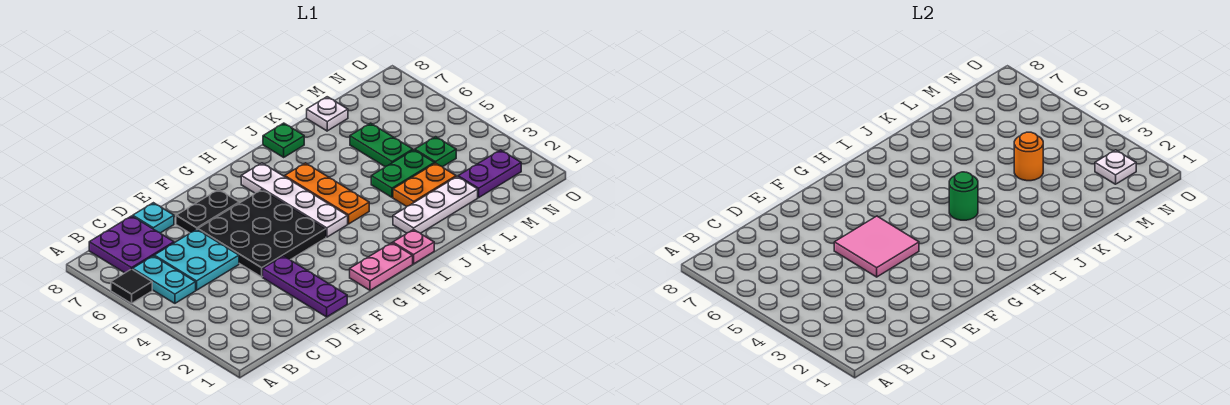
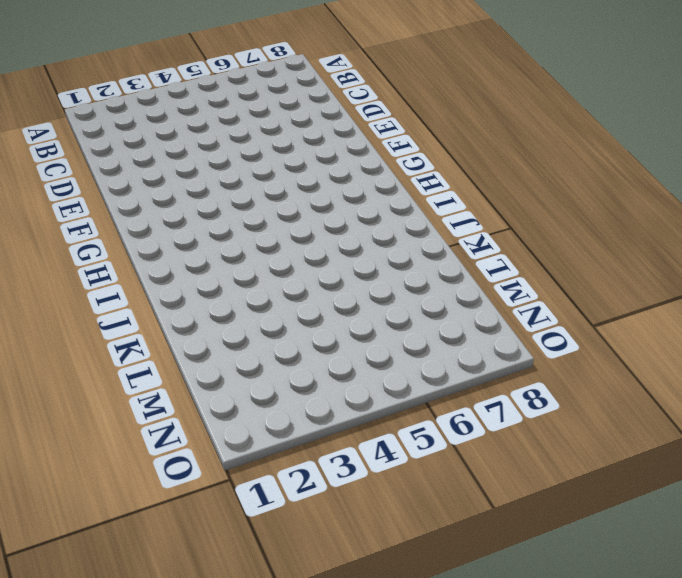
none -> black tile A6 level 1
none -> cyan plate B5:B6 level 1
none -> purple plate B7:C8 level 1

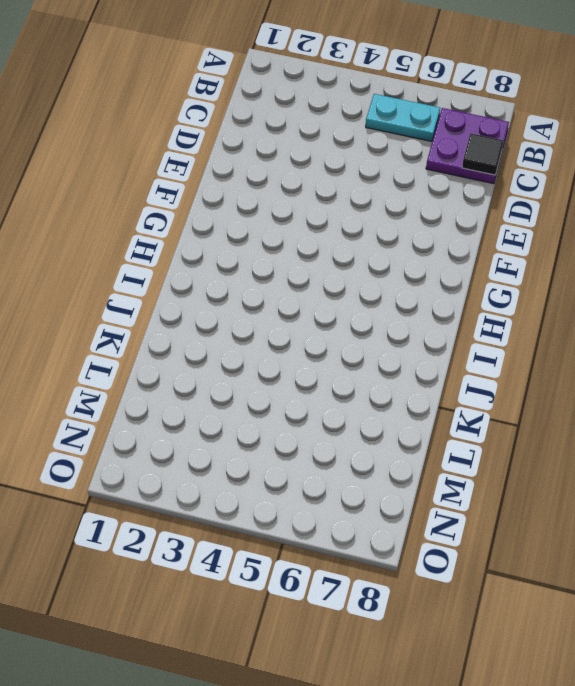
black tile C8 level 2 -> black tile A6 level 1
none -> cyan plate C5:D6 level 1
none -> cyan plate D8 level 1
none -> purple plate E1:E3 level 1

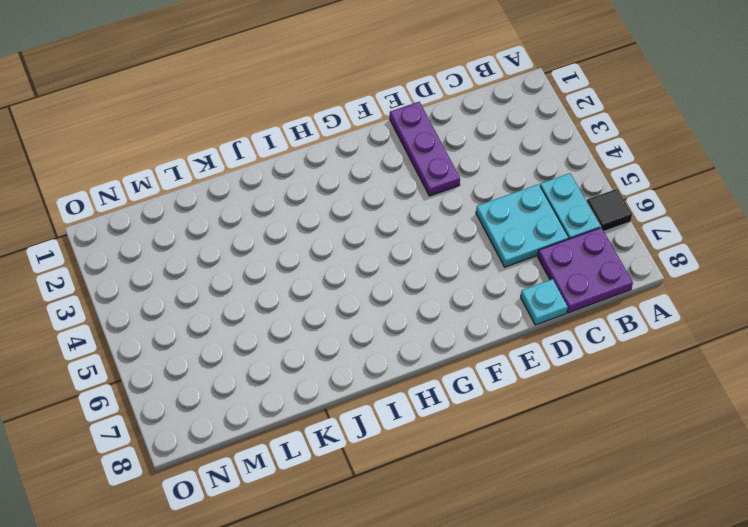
none -> black plate E4:G6 level 1
none -> black plate E7:F7 level 1
none -> pink plate G1:H1 level 1

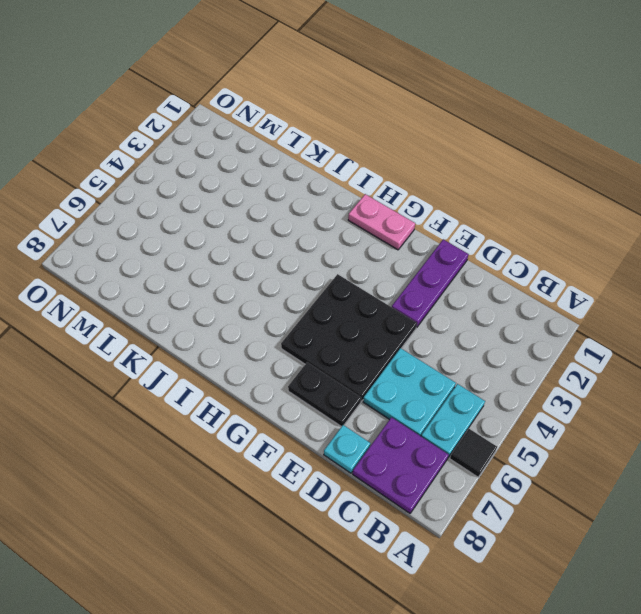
none -> white plate H4:H7 level 1
none -> pink plate I1 level 1
none -> orange plate I4:I6 level 1

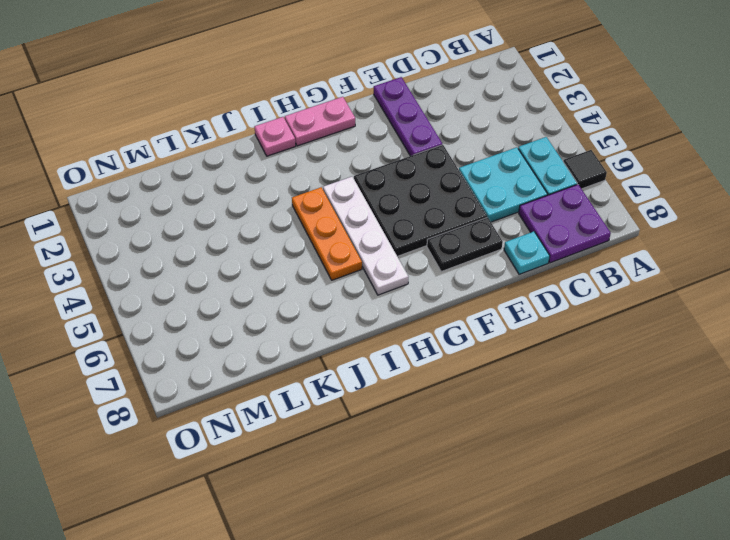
none -> white plate J2:L2 level 1
none -> green plate J8 level 1
none -> orange plate K3:L3 level 1

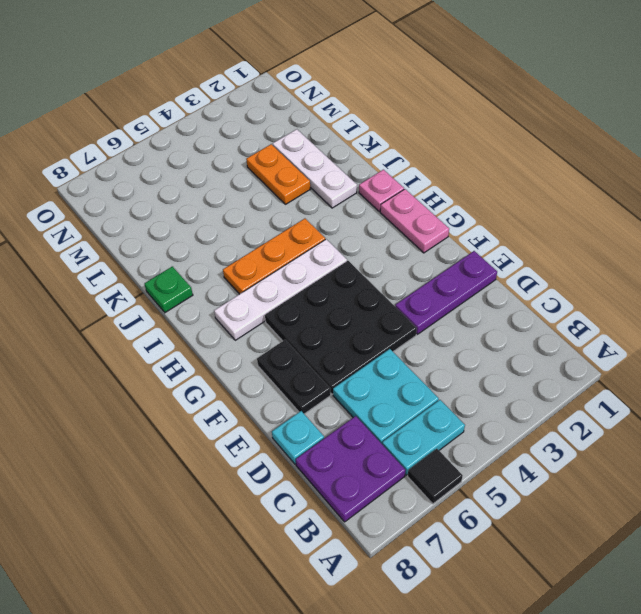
none -> green plate K4:L4 level 1
none -> green plate L5:L6 level 1
none -> white plate L8 level 1

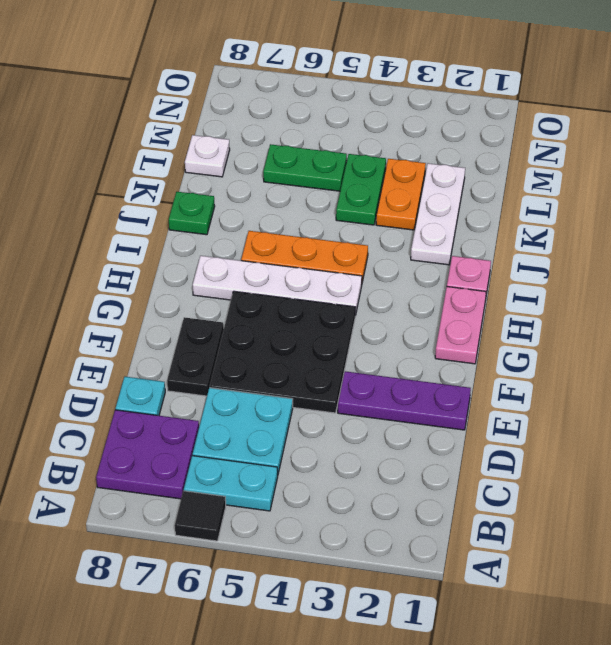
none -> purple plate M2:N2 level 1
none -> green plate M4 level 1
none -> pink tile E4:F5 level 2

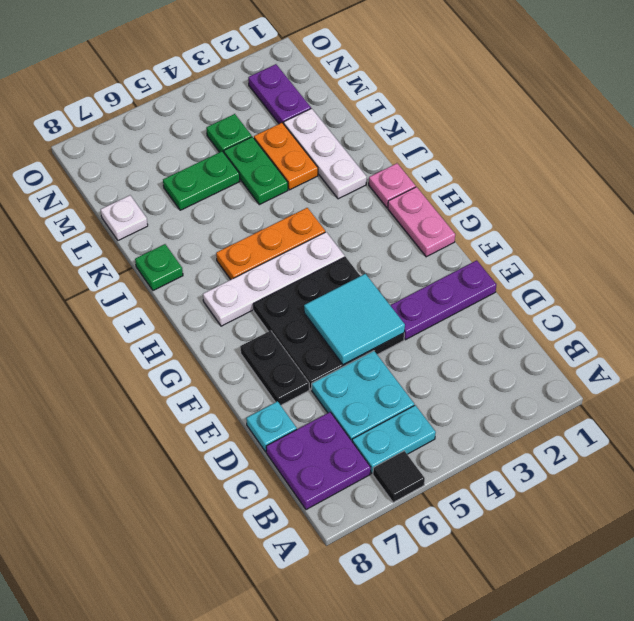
cyan tile E4:F5 level 2 -> pink tile E4:F5 level 2
none -> green round brick I4 level 2
none -> orange round brick L4 level 2
none -> white plate N2 level 2

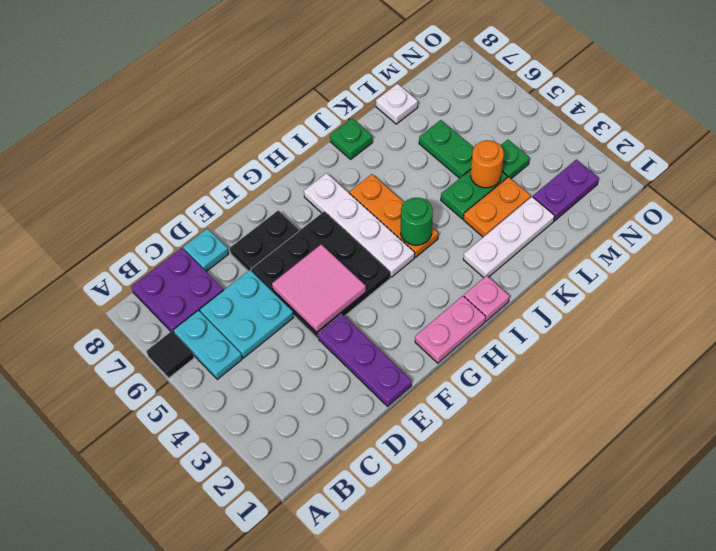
none -> white plate N2 level 2

